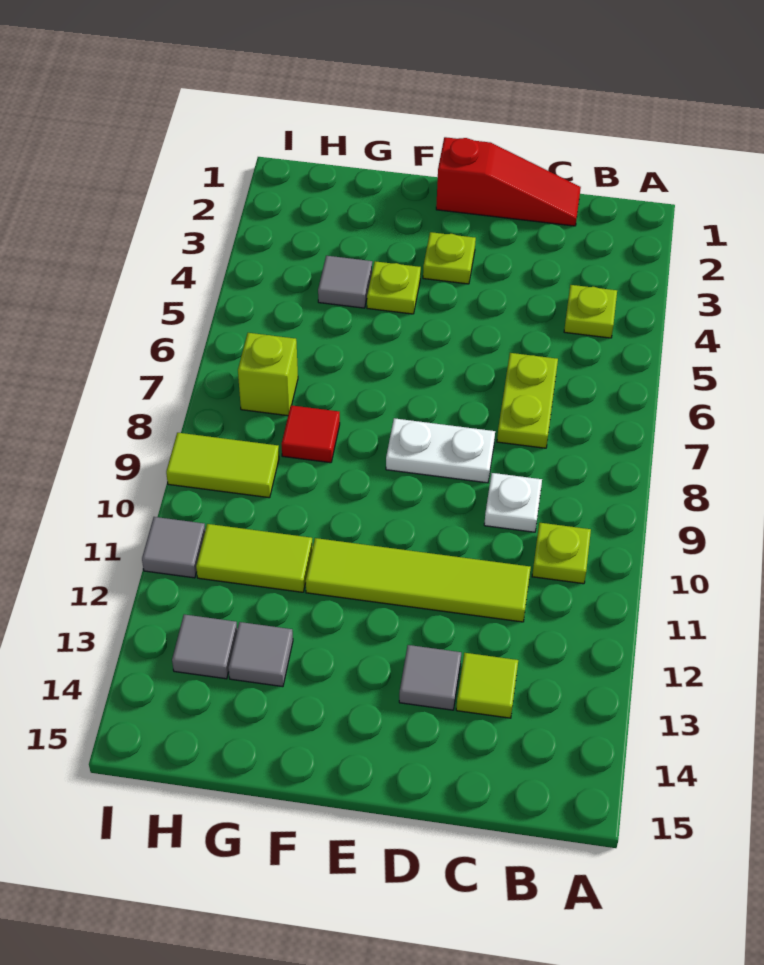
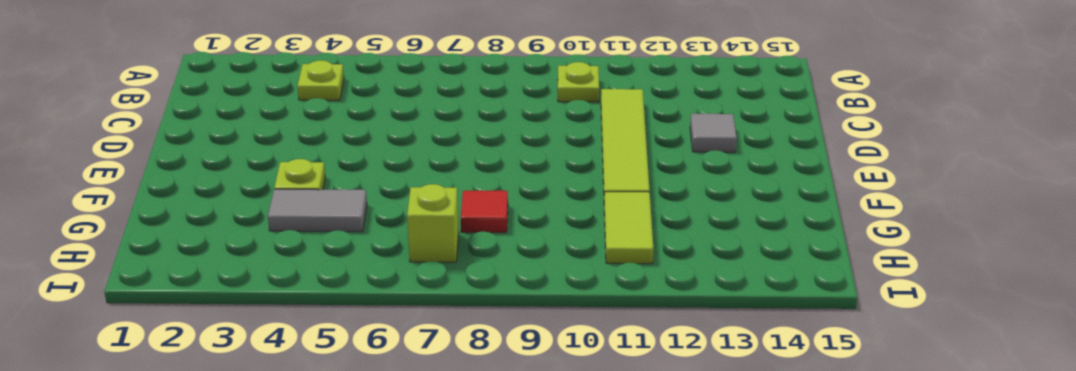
grey tile G4:G5 level 1 -> grey tile G4 level 1
none -> red slope C1:E1 level 1 top E
none -> lime plate C6:C7 level 1
none -> white plate C9 level 1

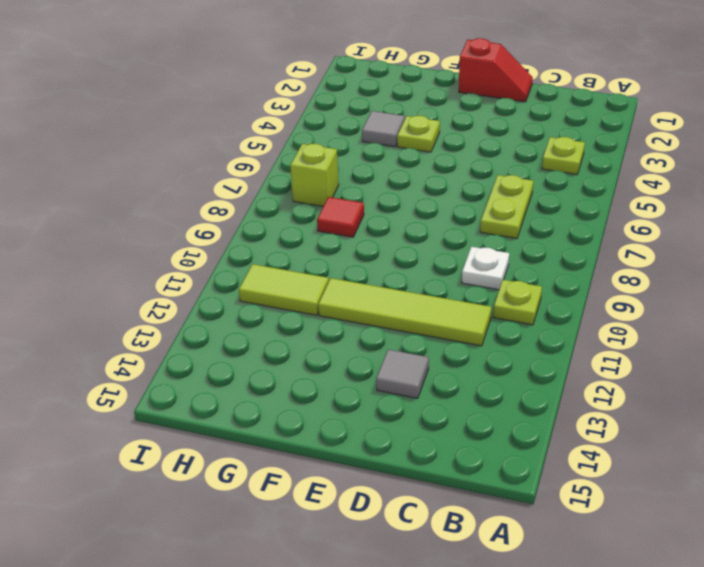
red slope D1:E1 level 1 top E -> red slope C1:E1 level 1 top E
none -> lime tile C13 level 1
none -> white plate D8:E8 level 1
none -> lime plate E3 level 1

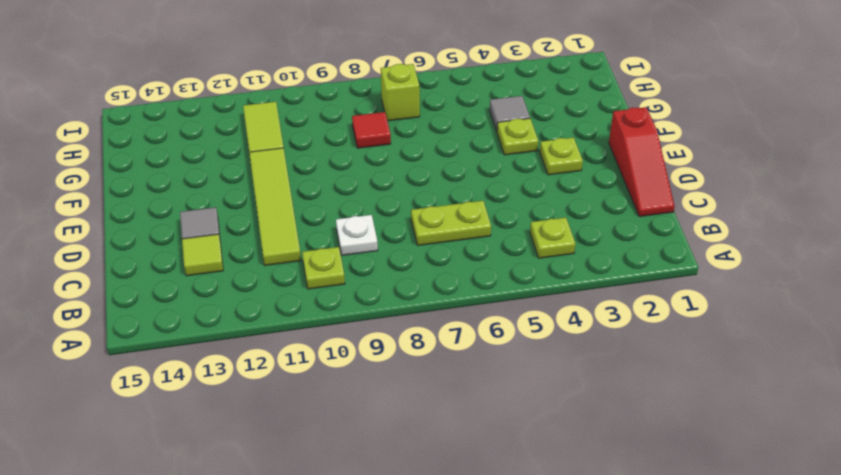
none -> white plate D8:E8 level 1
none -> grey tile G13 level 1
none -> lime tile H9:I9 level 1

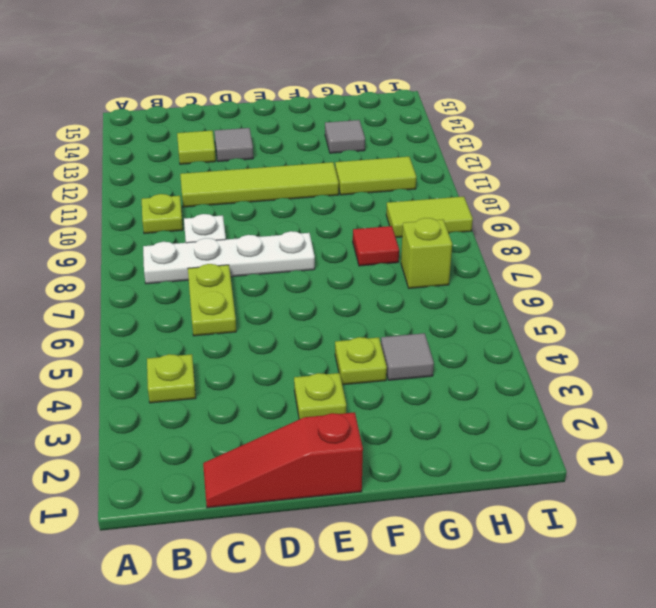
white plate B8:E8 level 1 -> white plate D8:E8 level 1
none -> grey tile H13 level 1
none -> grey tile I11 level 1

